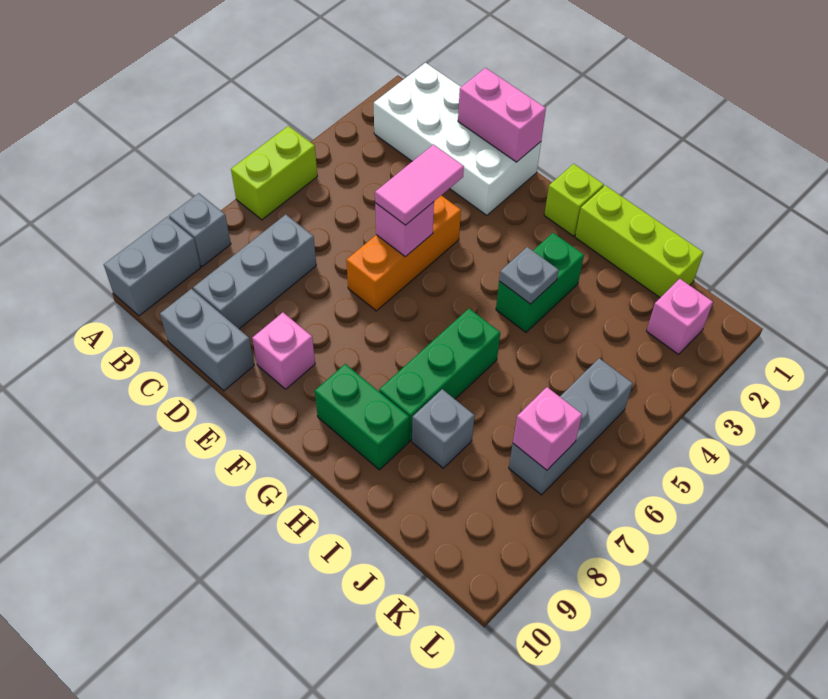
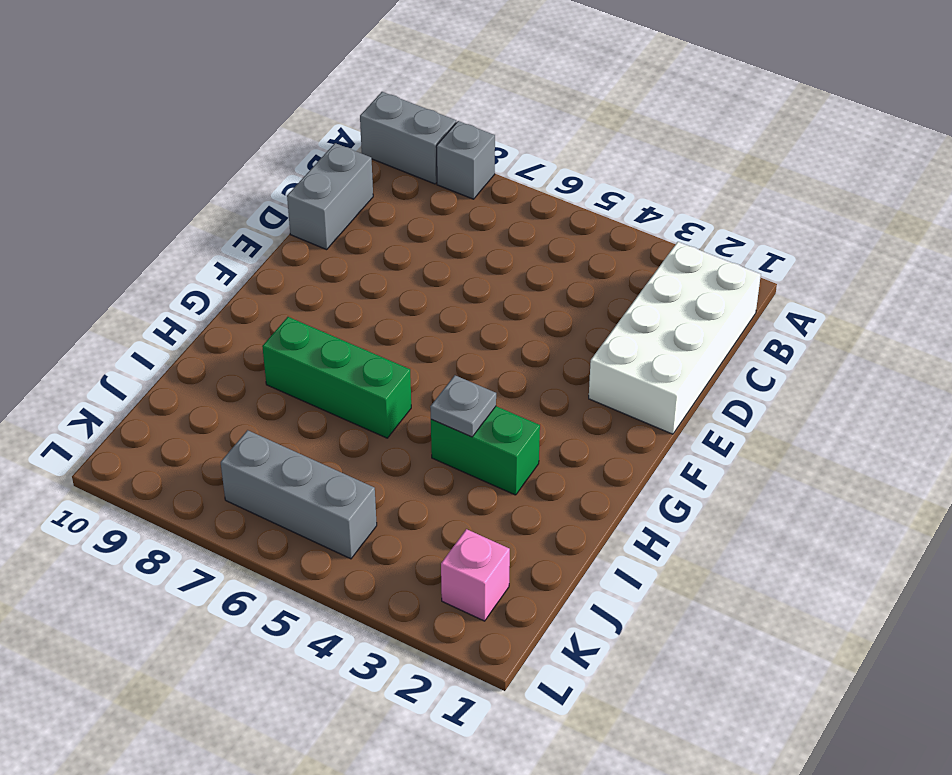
none -> lime brick A5:A6 level 1
none -> grey brick C7:C9 level 1
none -> orange brick E4:E6 level 1

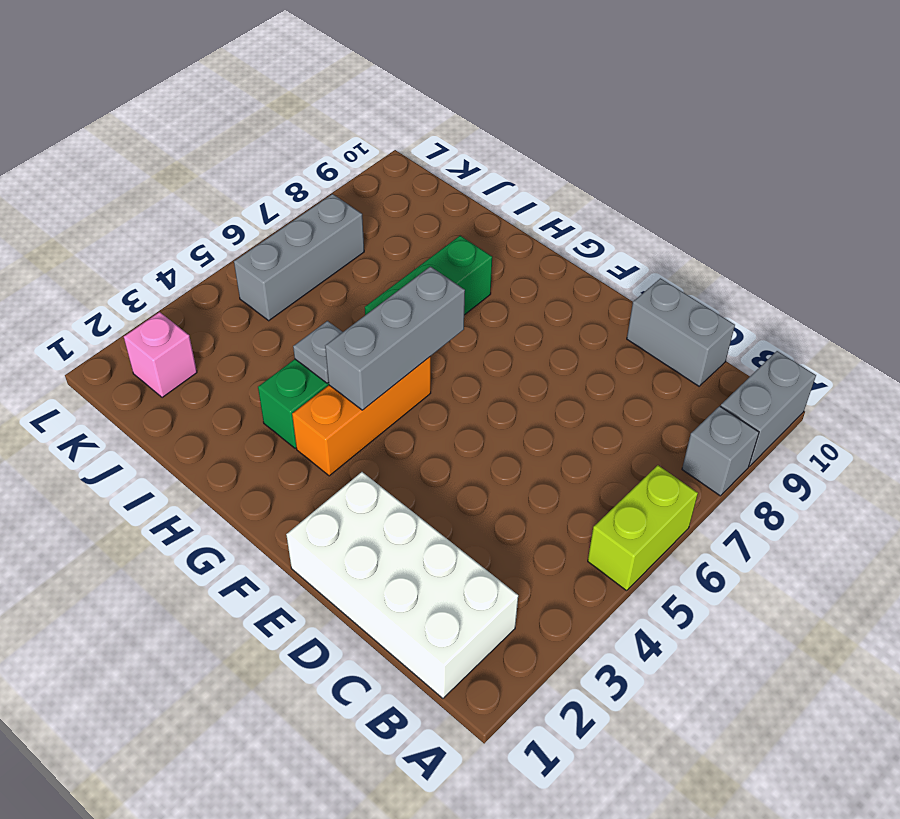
orange brick G3:G5 level 1 -> orange brick E4:E6 level 1
grey brick G4:G6 level 2 -> grey brick C7:C9 level 1
none -> pink brick E9 level 1
none -> lime brick G1 level 1
none -> green brick G9:H9 level 1

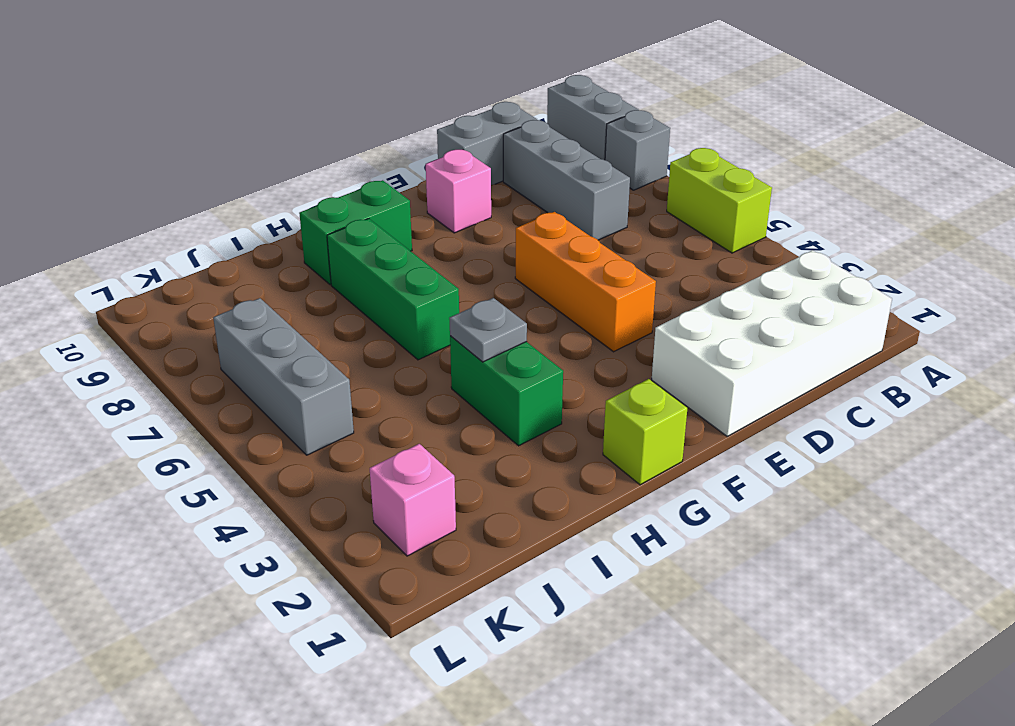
none -> lime brick H1:J1 level 1
none -> grey brick I8 level 1
none -> pink brick D1:E1 level 2

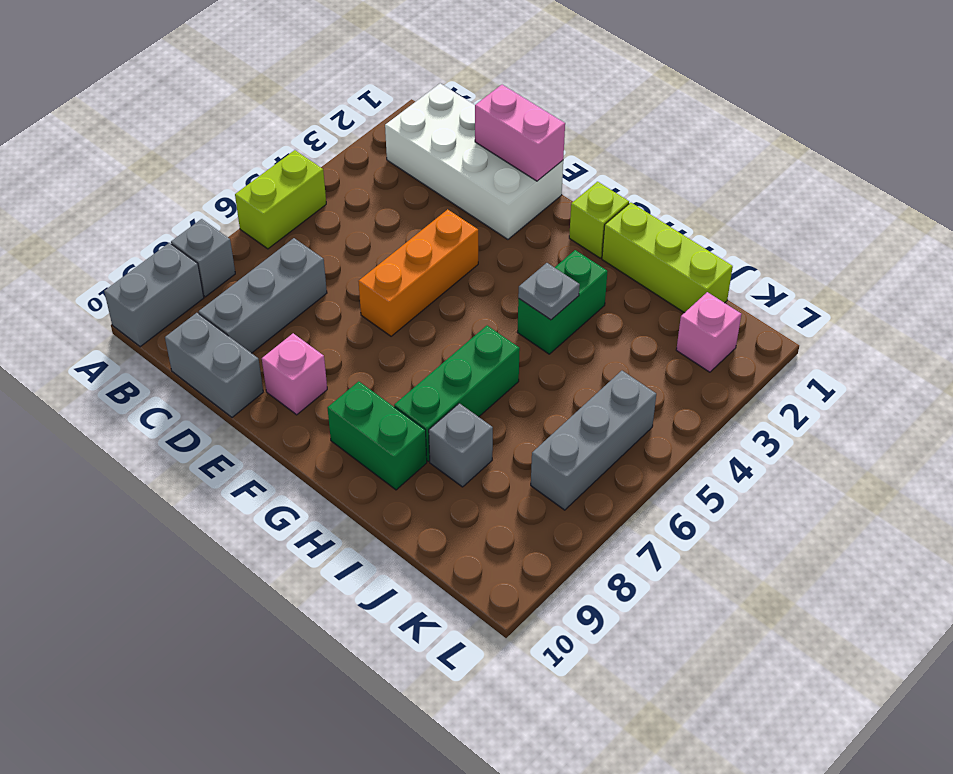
none -> pink brick E5 level 2
none -> pink brick K7 level 2
none -> pink tile E4:E5 level 3

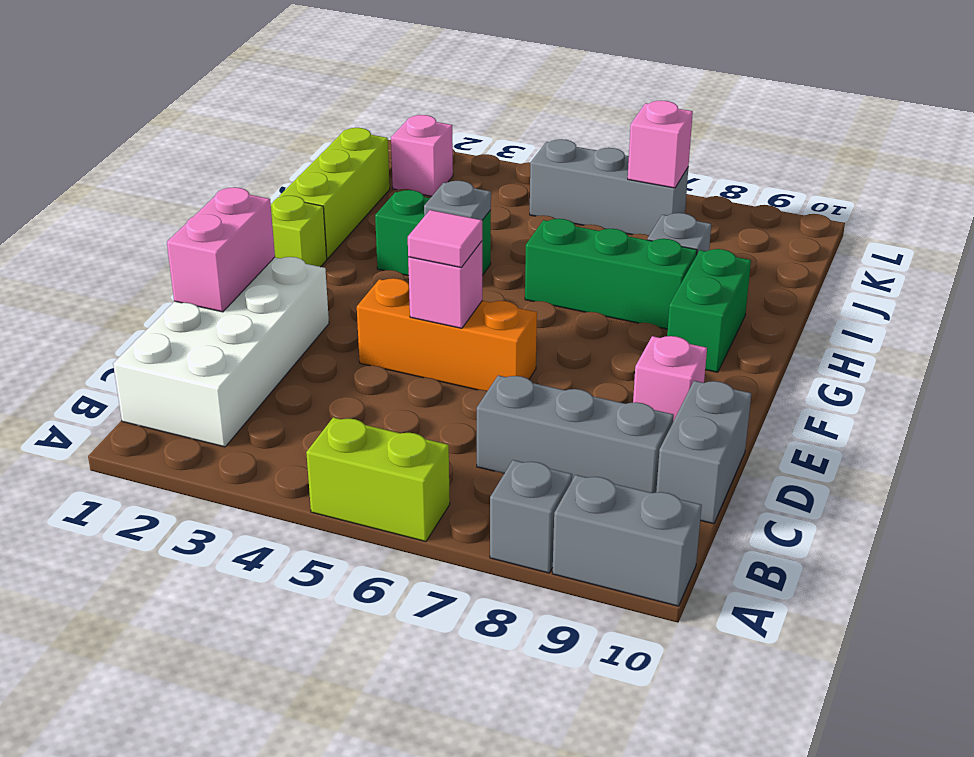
pink tile E5 level 3 -> pink tile E4:E5 level 3

